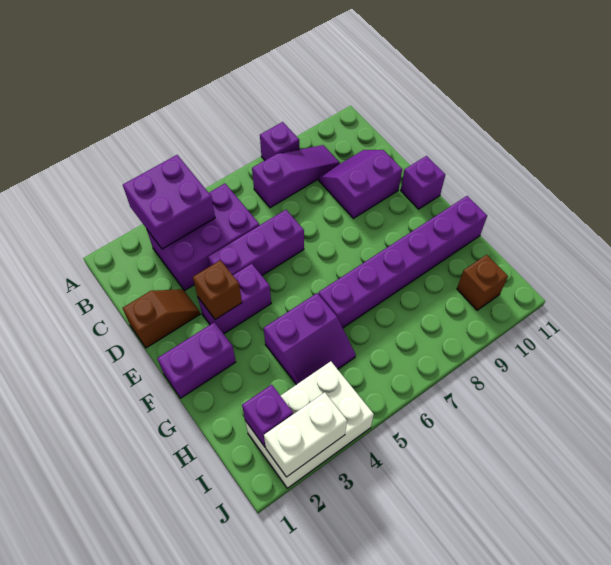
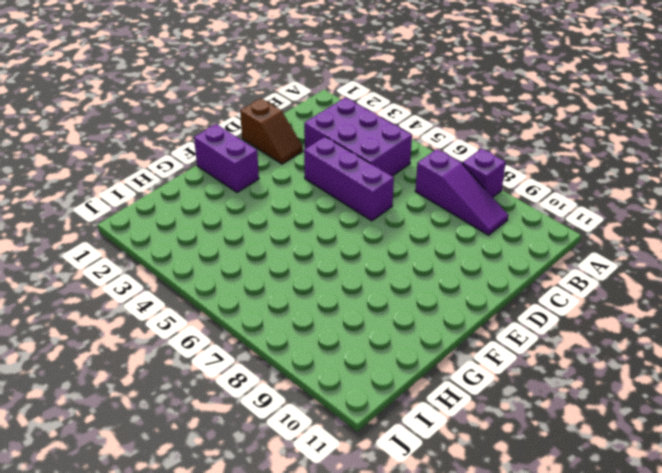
none -> purple slope C9:D10 level 1 top D
none -> purple brick E3:E4 level 1
none -> purple brick E11 level 1

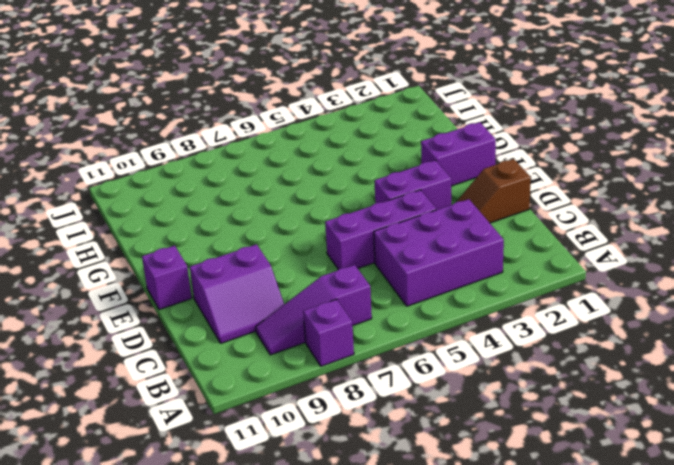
none -> purple slope G4:H5 level 1 top G
none -> purple brick G6:G11 level 1
none -> white brick I2:J4 level 1

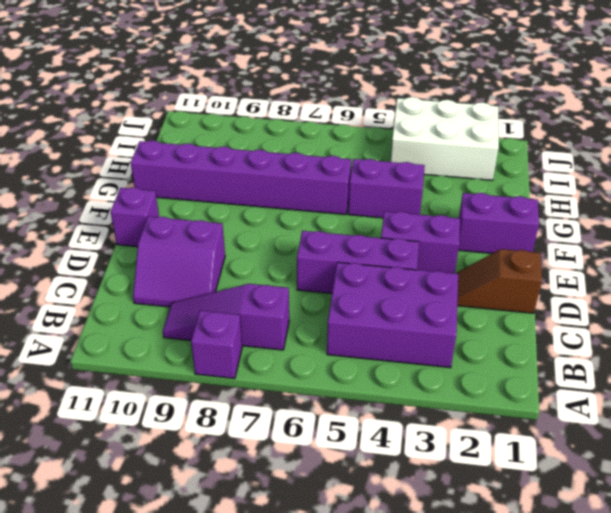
none -> brown brick I10 level 1
none -> purple brick A3:B4 level 2
none -> brown brick E3 level 2

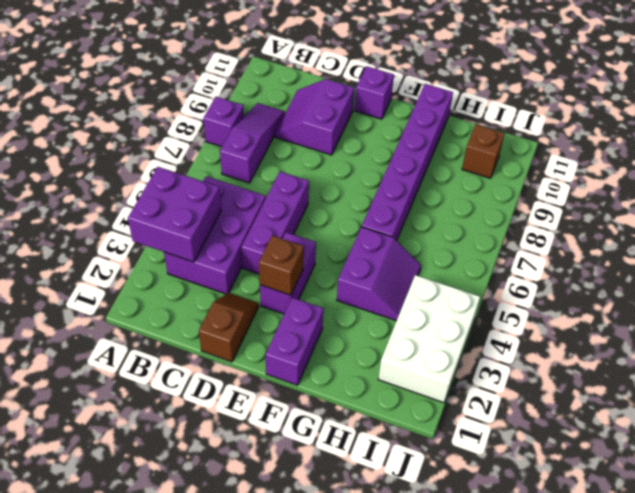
none -> purple brick I2 level 2
none -> white brick J2:J3 level 2

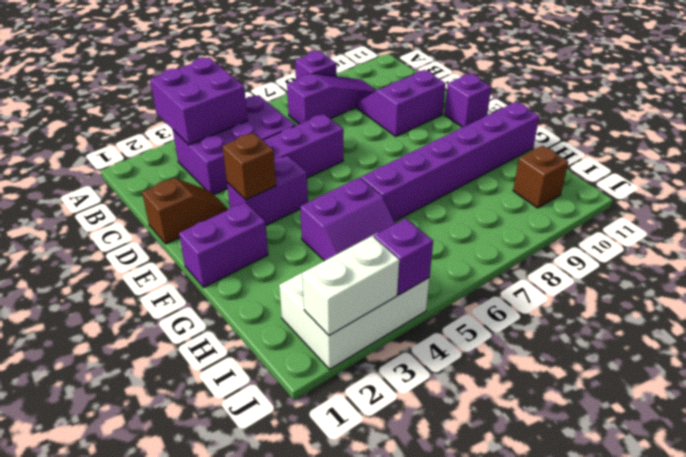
purple brick J4 level 2 -> purple brick I2 level 2

